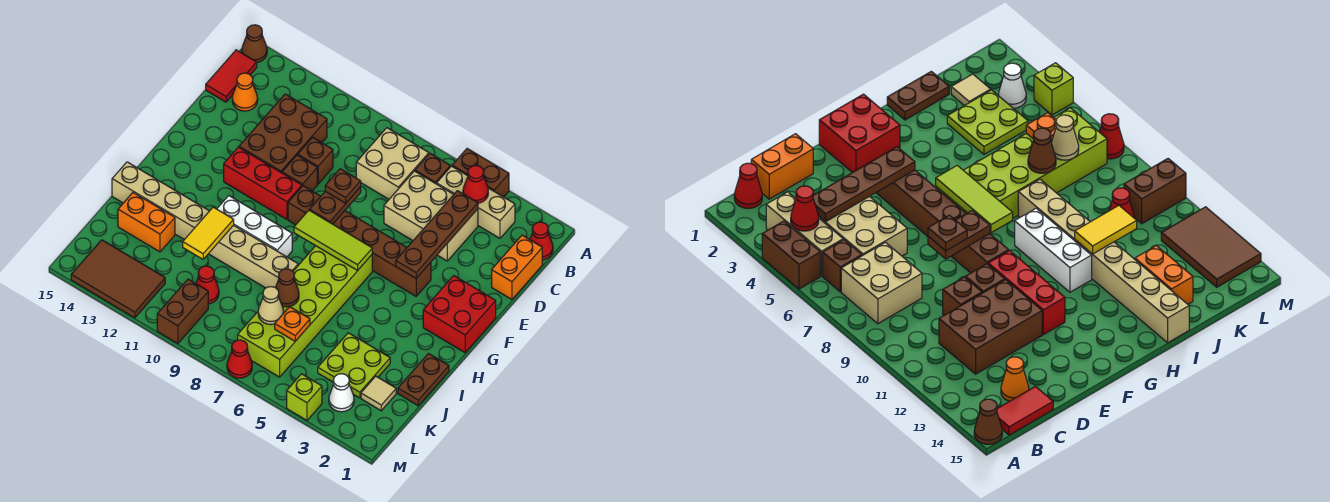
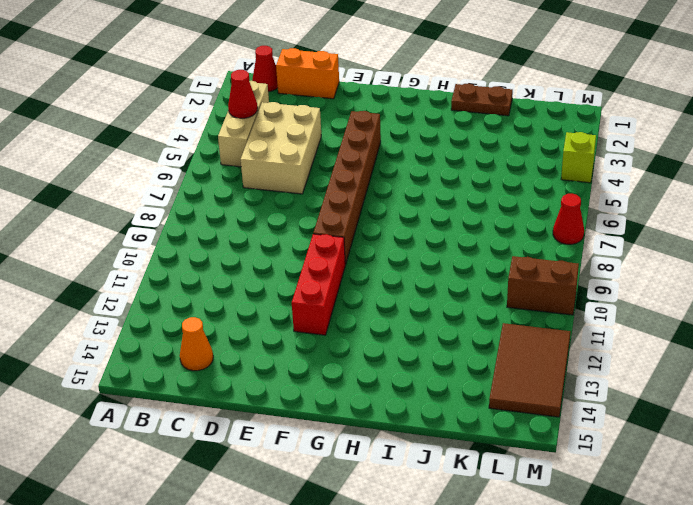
none -> brown brick A4:A5 level 1
none -> brown cone A15 level 1
none -> brown brick B6 level 1
none -> tan brick B7:C8 level 1

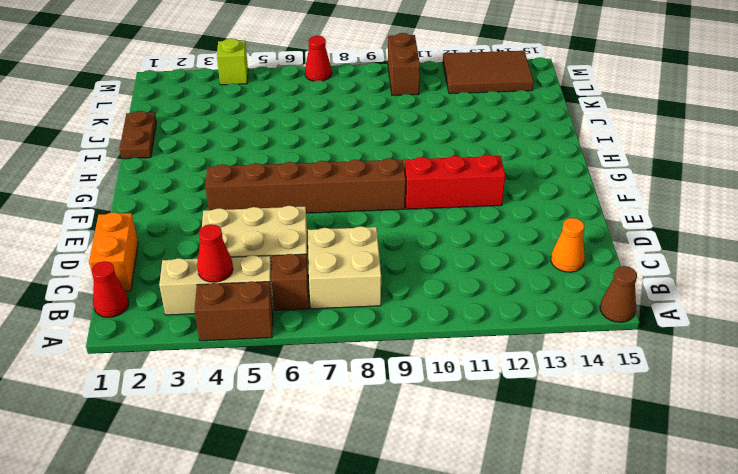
none -> red tile B15:C15 level 1
none -> brown brick C11:E12 level 1
none -> brown brick D10 level 1
none -> brown brick E10 level 1

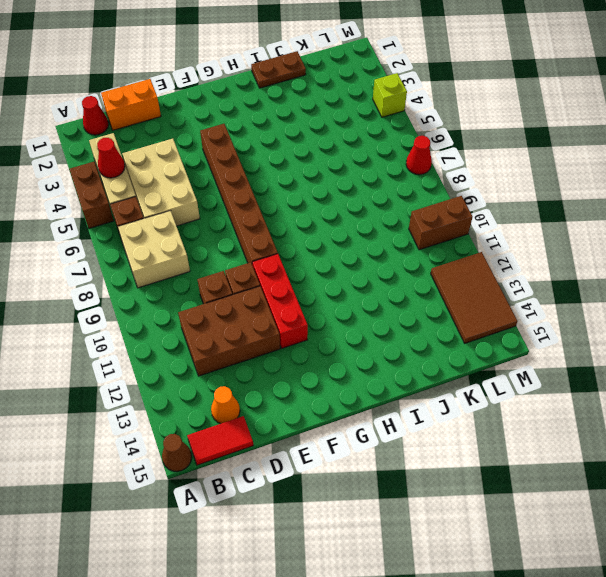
none -> red brick F1:G2 level 1
none -> lime brick G6:L7 level 1
none -> white brick H9:H11 level 1
none -> tan brick I8:I15 level 1

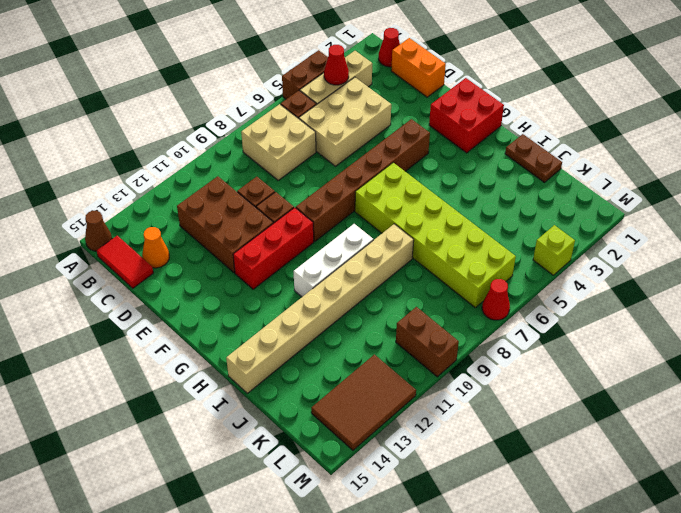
none -> lime plate J3:K4 level 1
none -> orange brick J13:J14 level 1
none -> tan tile K2 level 1
none -> red cone K10 level 1

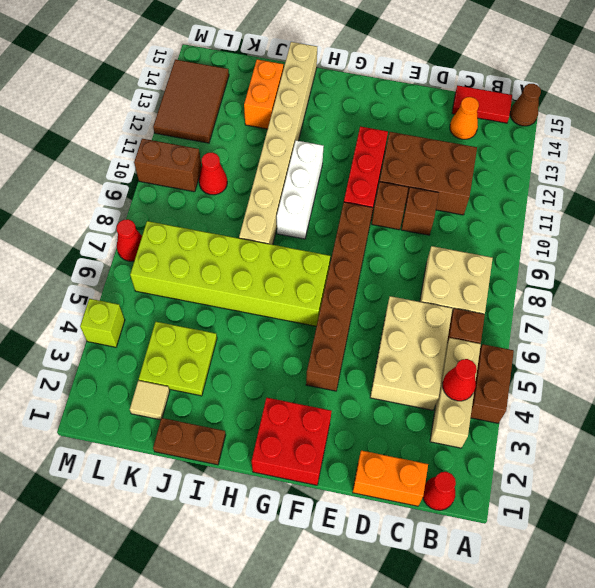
none -> white cone L3 level 1
none -> brown plate C4:F4 level 2
none -> brown plate E8:F8 level 2
none -> lime tile G6:G8 level 2

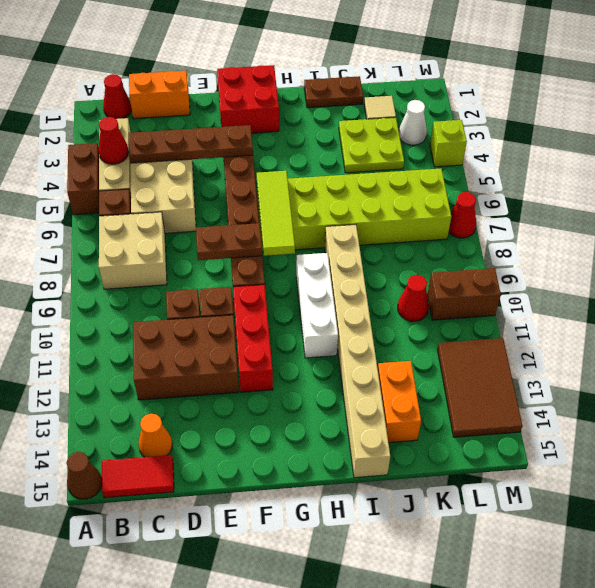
none -> yellow tile I11:J11 level 2
none -> brown cone J7 level 2
none -> orange plate K6 level 2
none -> tan cone K7 level 2

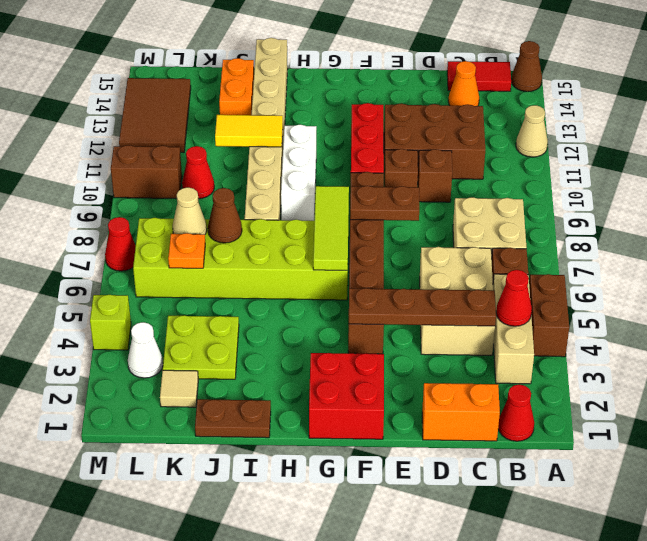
tan cone A12 level 1 -> none
none -> brown plate E8 level 3

